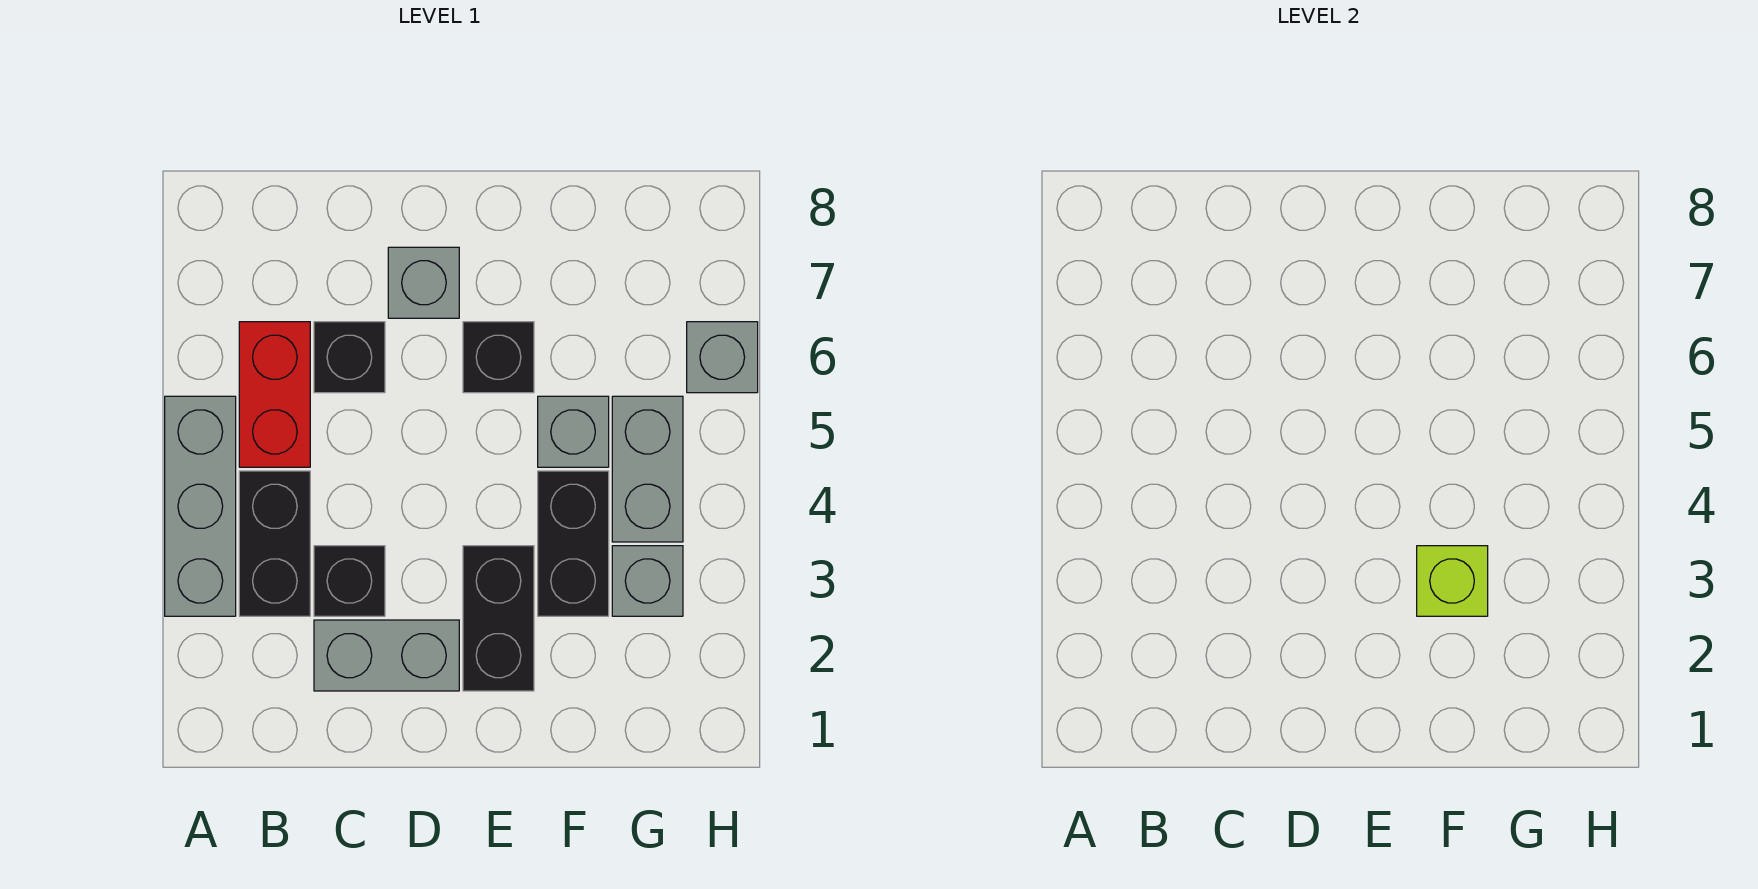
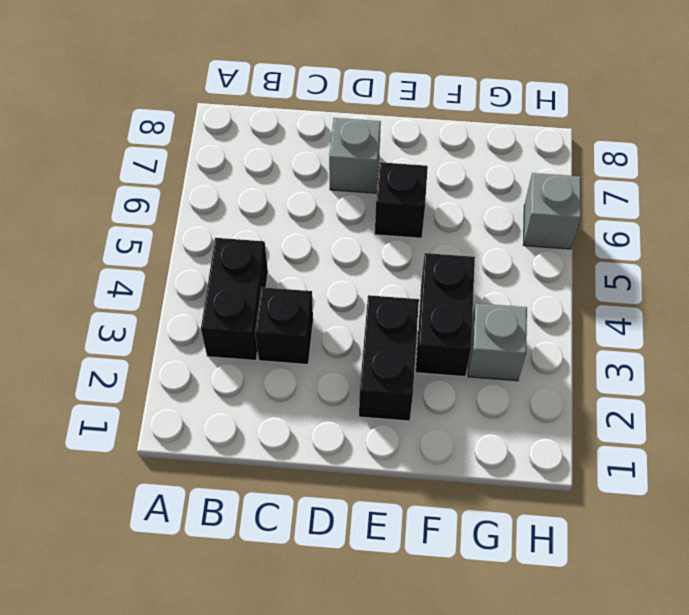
none -> grey brick A3:A5 level 1
none -> red brick B5:B6 level 1
none -> grey brick C2:D2 level 1

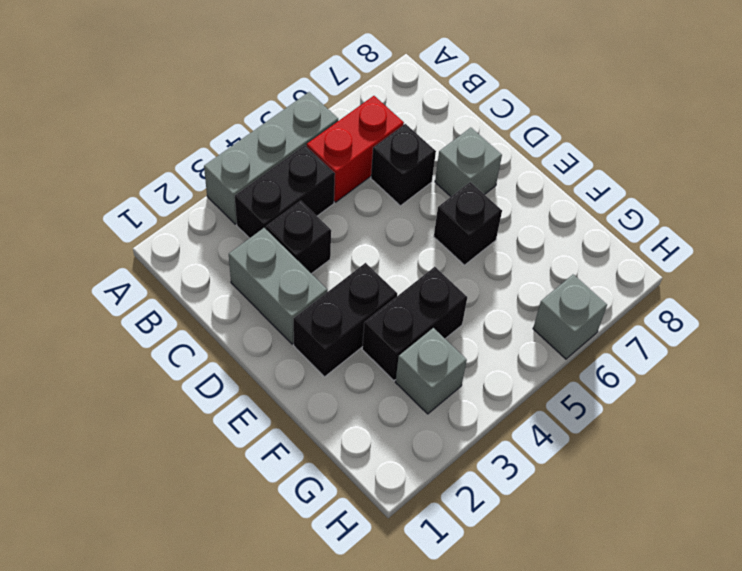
none -> grey brick F5 level 1
none -> grey brick G4:G5 level 1
none -> lime brick F3 level 2

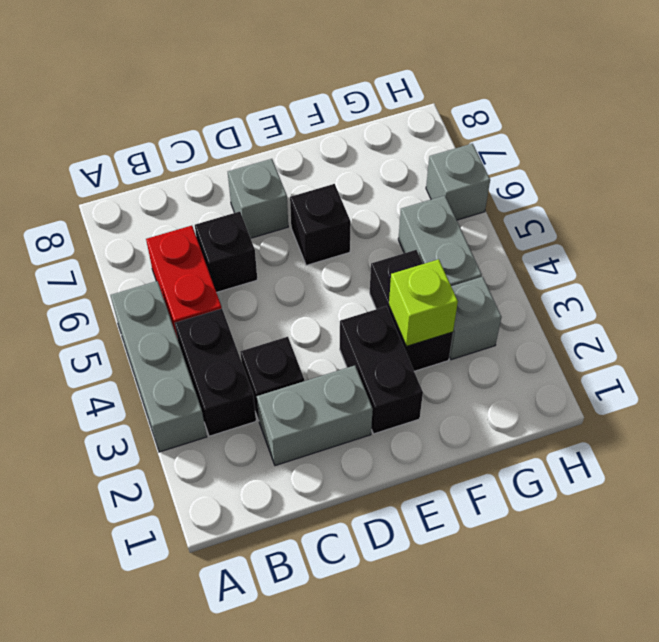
none -> grey brick F5 level 1

